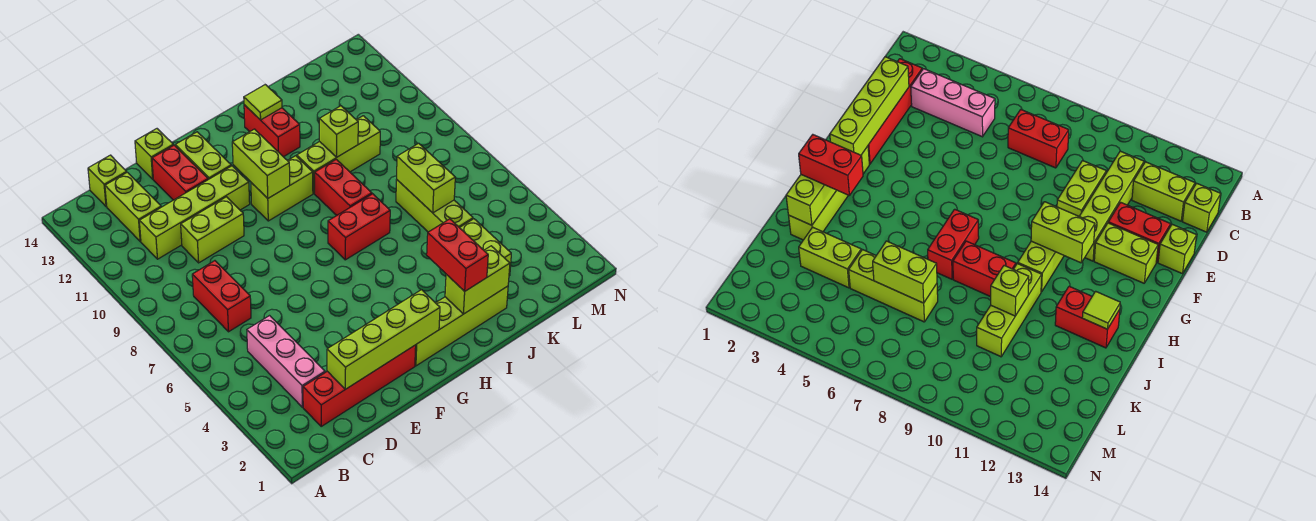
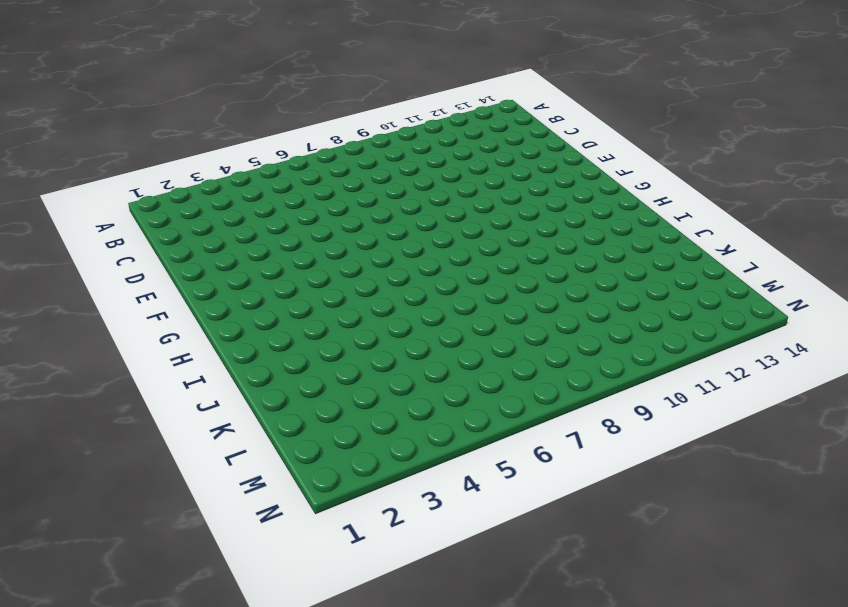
none -> red brick C2:F2 level 1
none -> pink brick C3:C5 level 1
none -> red brick C7:C8 level 1

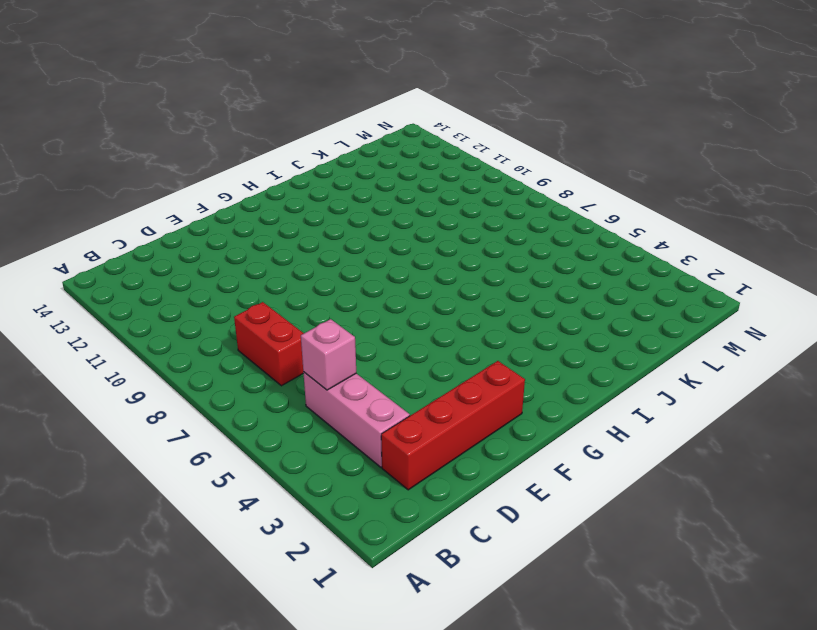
pink brick C5 level 2 -> none
none -> lime brick C11:F11 level 1
none -> lime brick C12:C13 level 1
none -> lime brick C14 level 1

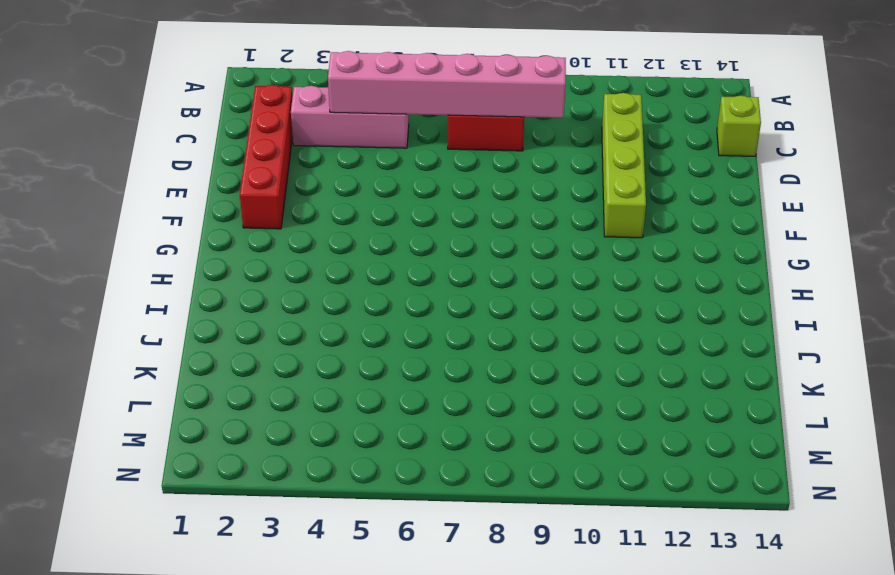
pink brick C4:C9 level 2 -> none
none -> lime brick C12:C13 level 1
none -> lime brick D10:E10 level 1
none -> red brick E12:E13 level 1

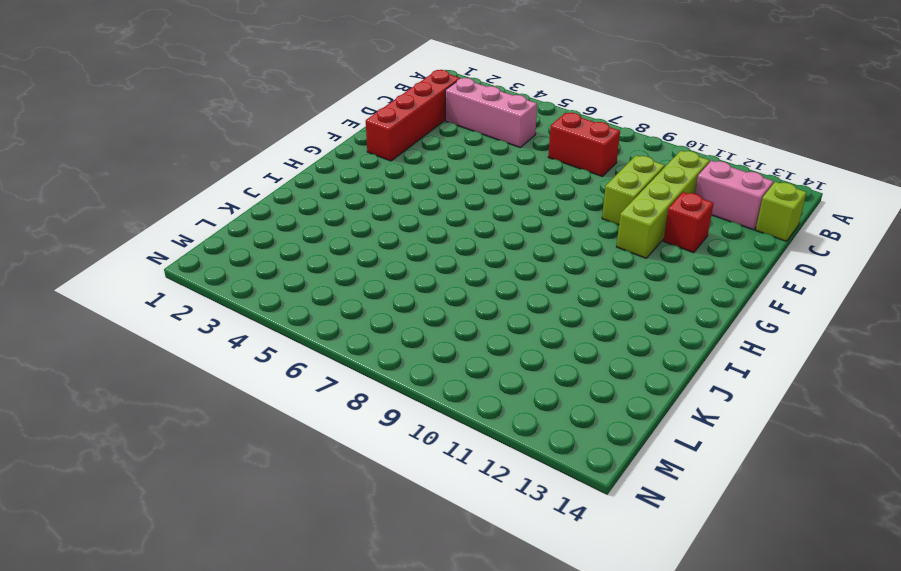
pink brick C12:C13 level 1 -> lime brick C12:C13 level 1
red brick E12 level 1 -> red brick E12:E13 level 1
none -> lime brick E14 level 1
none -> lime brick F12:F13 level 1
none -> lime brick G2:J2 level 1

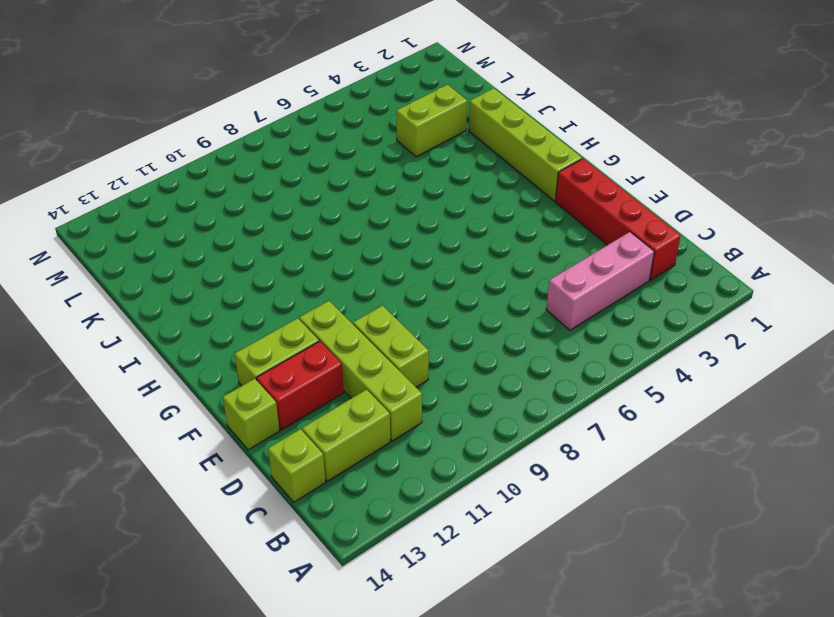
none -> red brick C7:C8 level 1
none -> lime brick G10:H10 level 1
none -> red brick H7:I7 level 1

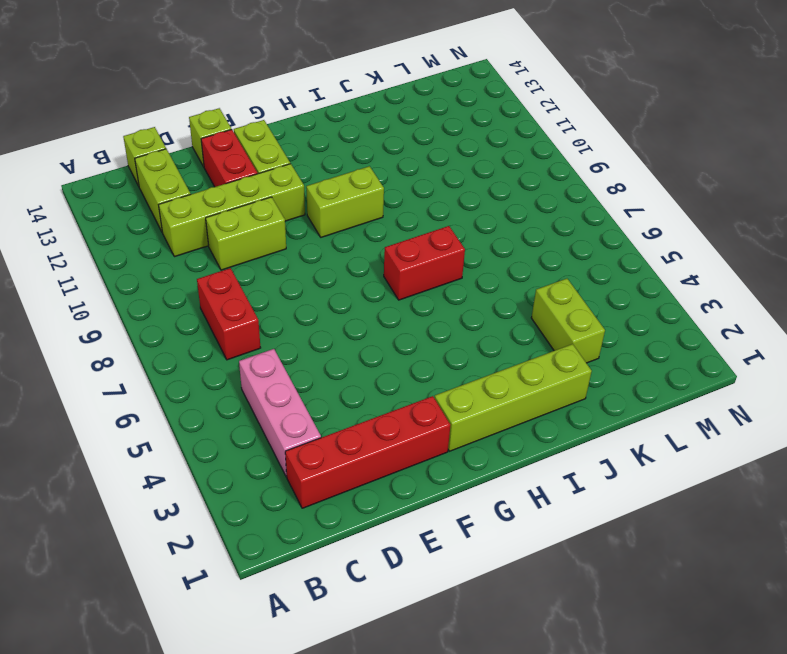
none -> red brick I8:I9 level 1
none -> lime brick I10:K10 level 1
none -> red brick I12:I13 level 1

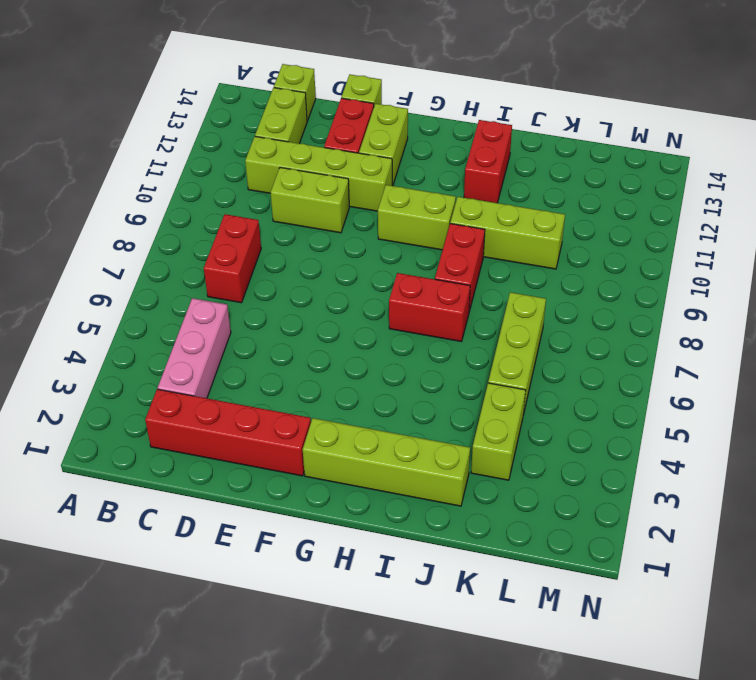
none -> lime brick D2:G2 level 2
none -> lime brick G10:G11 level 2
none -> lime brick I2:J2 level 2

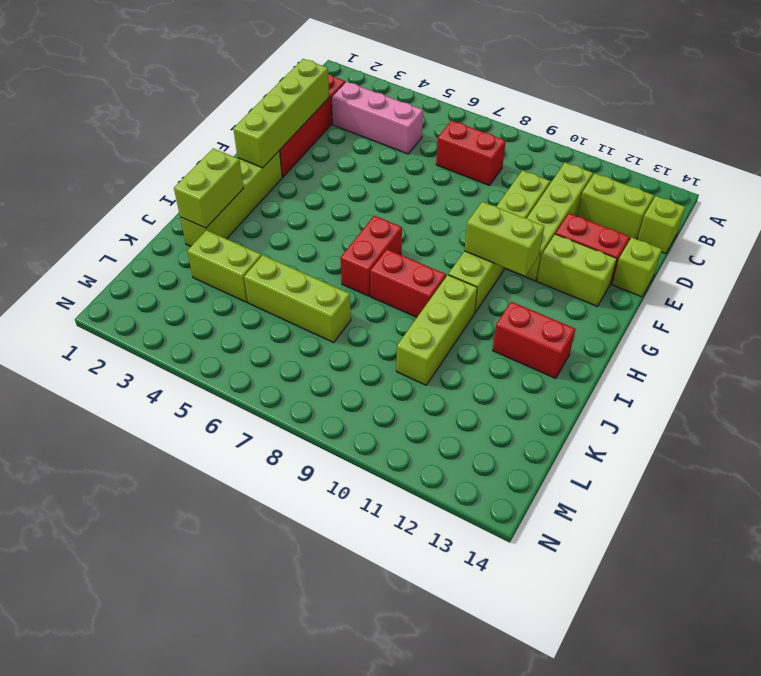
none -> lime tile I13 level 2
none -> lime brick J10 level 2
none -> lime brick K6:K7 level 2

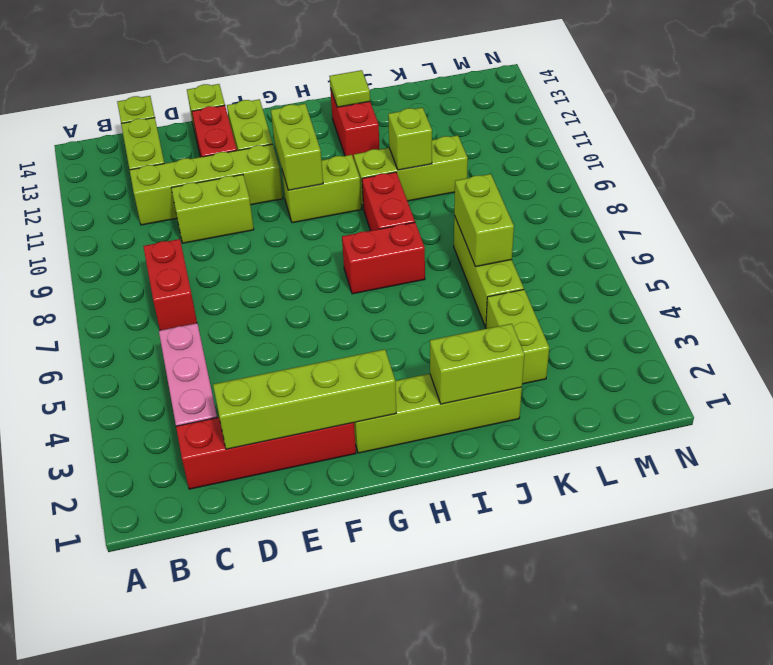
none -> red brick I2:I3 level 3

